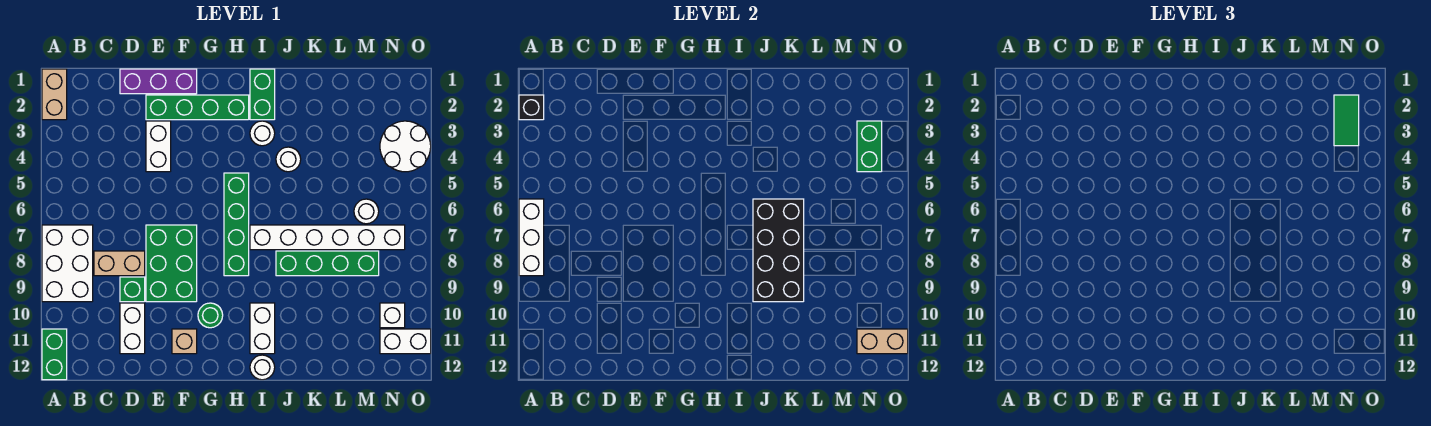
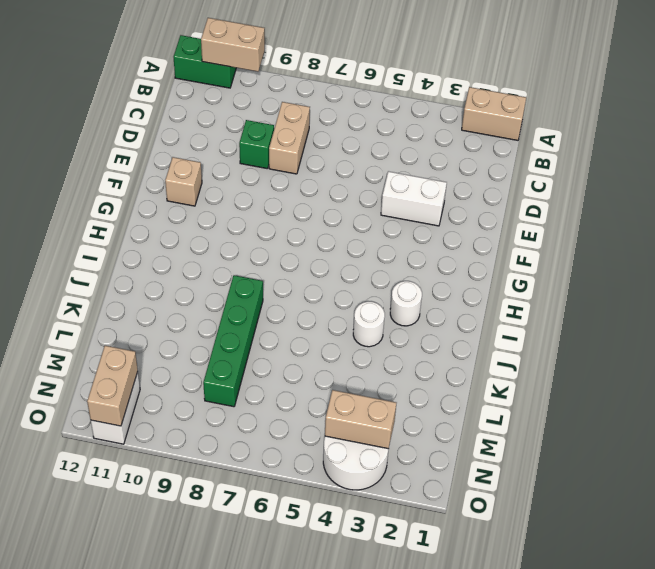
tan brick A10:A11 level 2 -> none
tan brick N3:N4 level 2 -> green brick N3:N4 level 2
none -> white brick A7:B9 level 1
none -> purple brick D1:F1 level 1
none -> white brick D10:D11 level 1
none -> green brick E2:H2 level 1

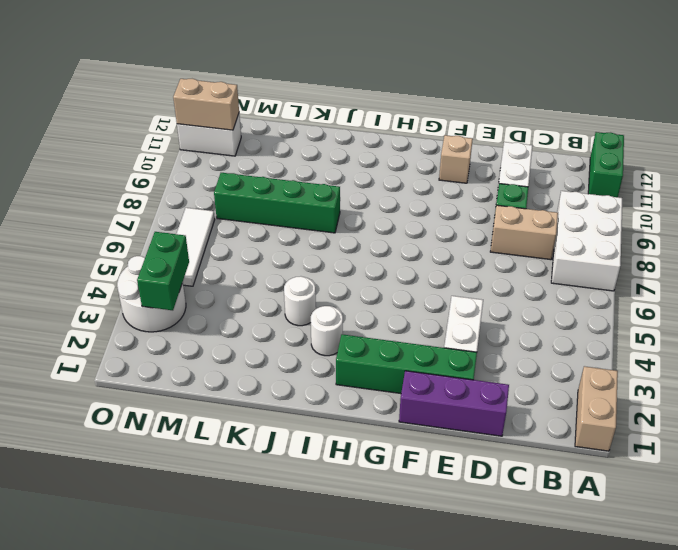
white tile N5:N7 level 1 -> white brick I7:N7 level 1
none -> green brick E7:F9 level 1
none -> green round brick G10 level 1
none -> green brick H5:H8 level 1
none -> green brick I1:I2 level 1

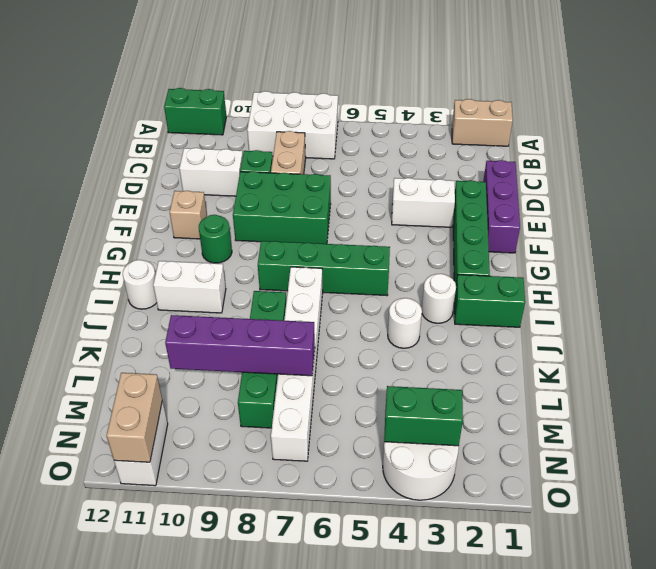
purple brick L7:L10 level 2 -> none
none -> white round brick M6 level 1
none -> white brick N10 level 1
none -> black brick A2 level 2
none -> white brick A6:A8 level 2

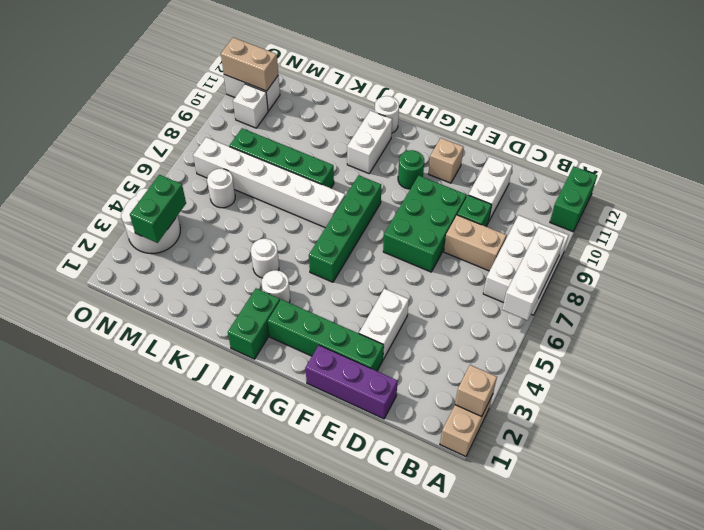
tan brick A2 level 2 -> black brick A2 level 2
none -> black brick J6:K9 level 2
none -> green tile N2:N3 level 3

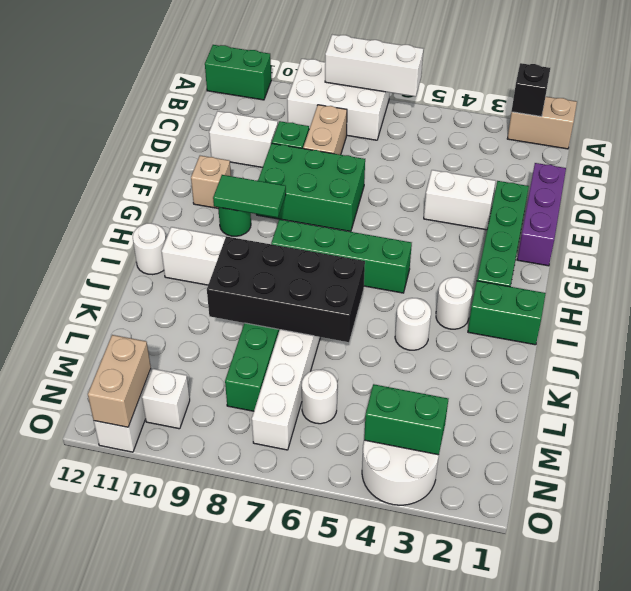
green tile G9:G10 level 2 -> green tile N2:N3 level 3

